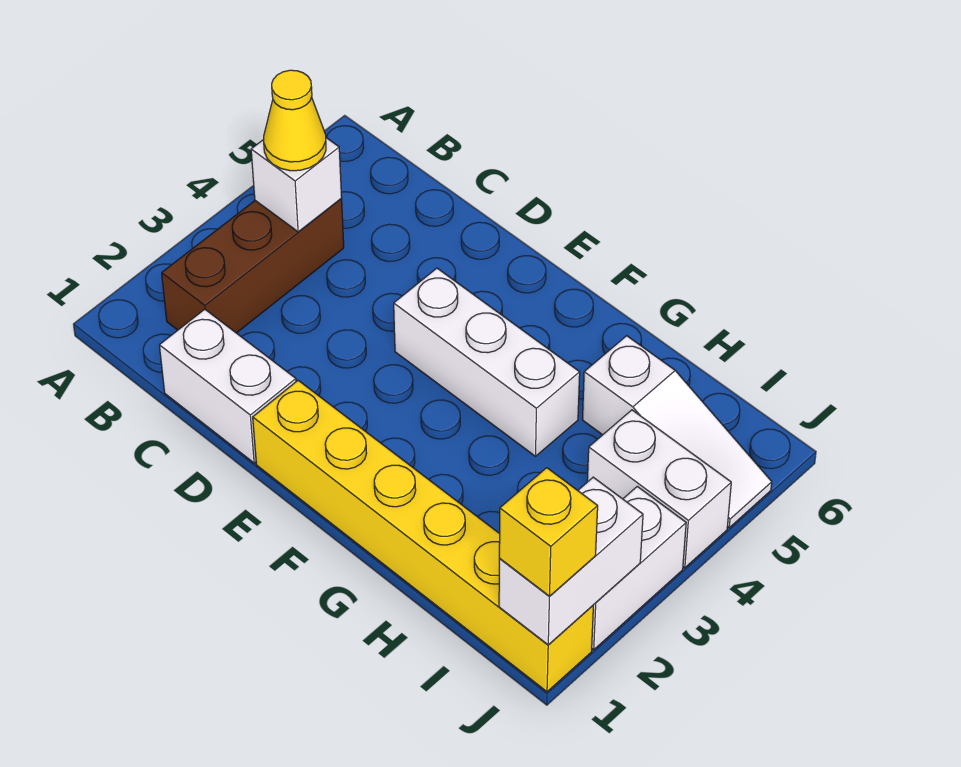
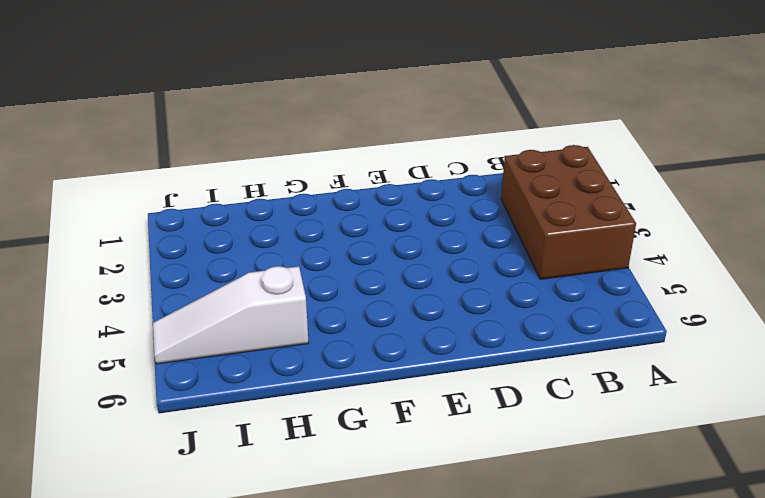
brown brick A2:B4 level 1 -> brown brick B2:B4 level 1
none -> white brick C1:D1 level 1
none -> yellow brick E1:J1 level 1

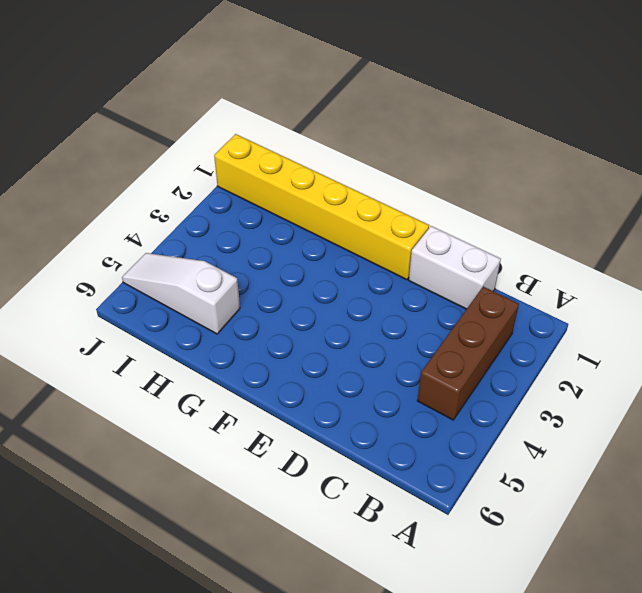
none -> white brick E4:G4 level 1
none -> white brick I4:J4 level 1

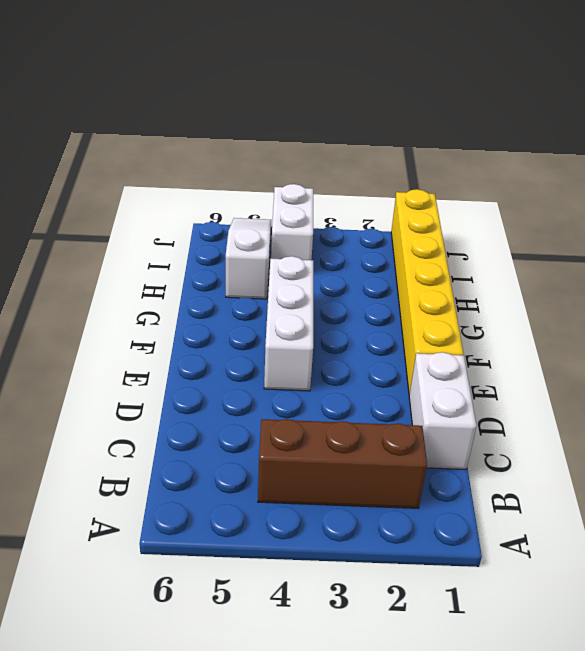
none -> white brick J2:J3 level 1
none -> white brick B4 level 2

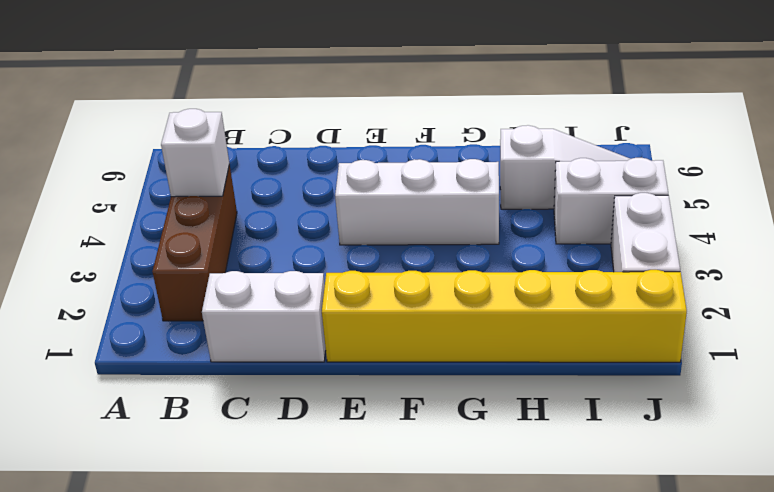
none -> white brick J1:J2 level 2
none -> yellow cone B4 level 3

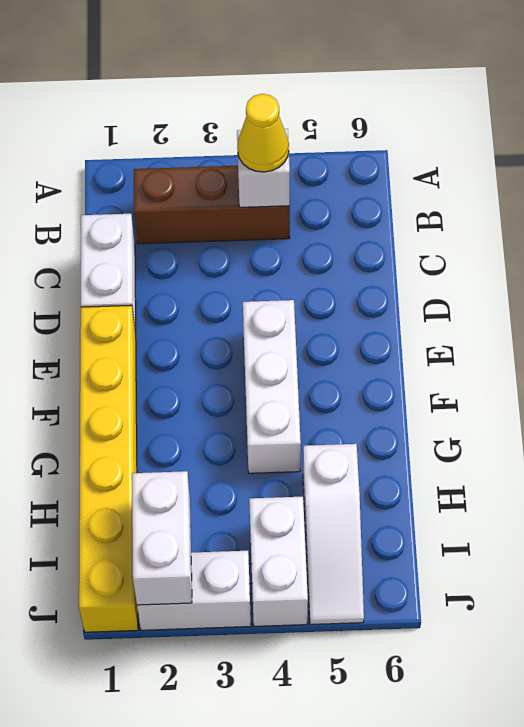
white brick I2:J2 level 2 -> white brick J1:J2 level 2
none -> yellow brick J1 level 3

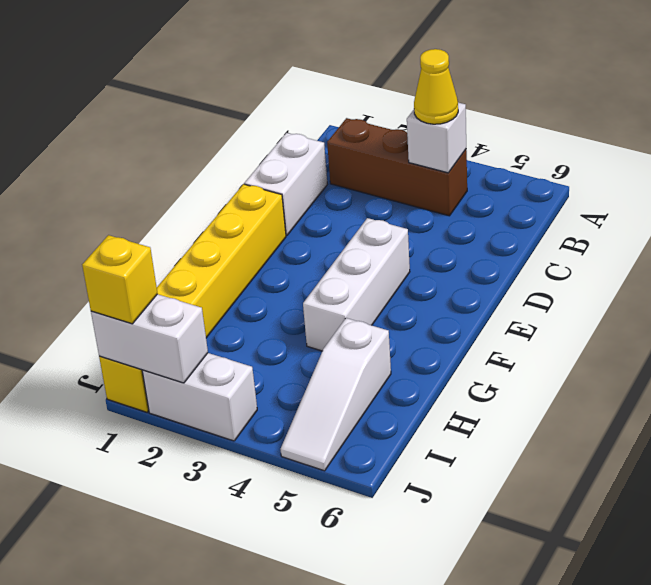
none -> white brick I4:J4 level 1

